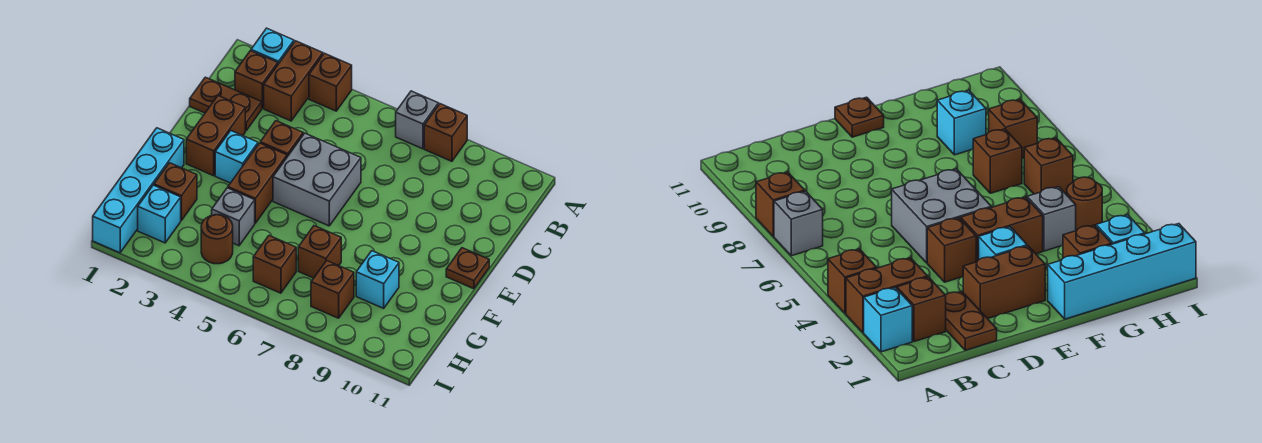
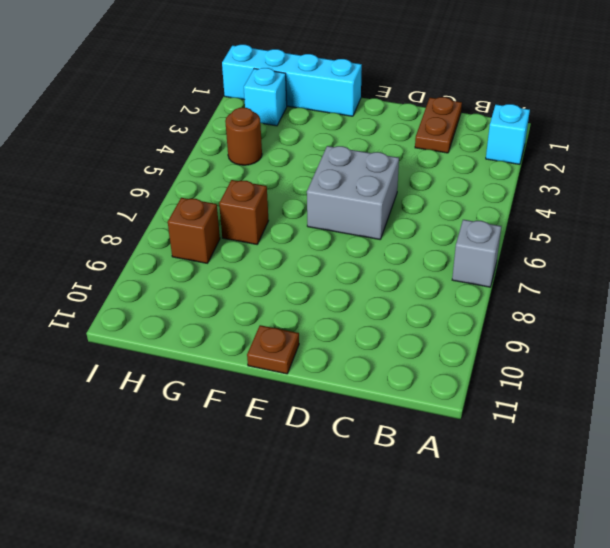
none -> brown brick A3:B3 level 1
none -> brown brick A4 level 1
none -> brown brick A8 level 1

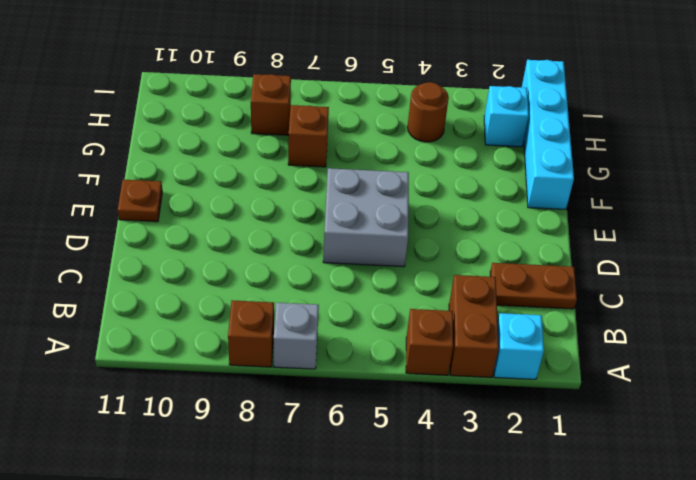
none -> brown brick B2 level 1
none -> brown brick D2:E2 level 1
none -> brown brick D4 level 1

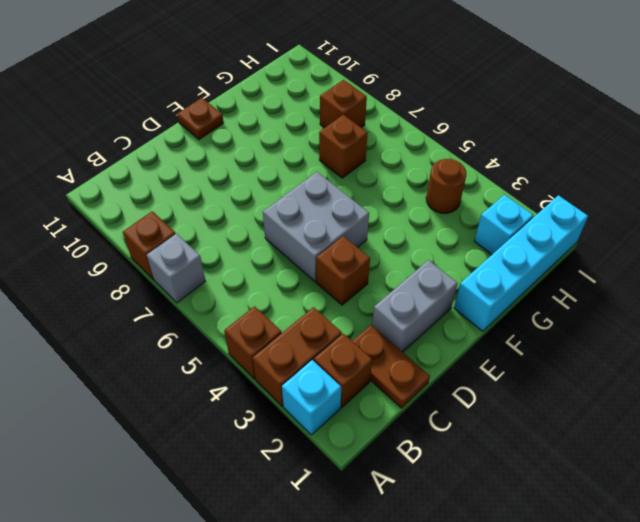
grey brick D2:E2 level 1 -> brown brick D2:E2 level 1
none -> cyan brick E3 level 1
none -> brown brick E4:F4 level 1
none -> brown brick G2 level 1

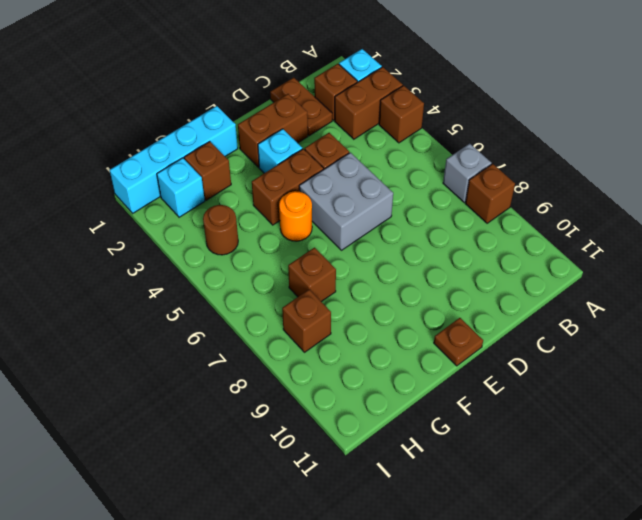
orange round brick F5 level 1 -> none
none -> grey brick G4 level 1
none -> cyan brick G9 level 1
none -> brown brick H6 level 1

